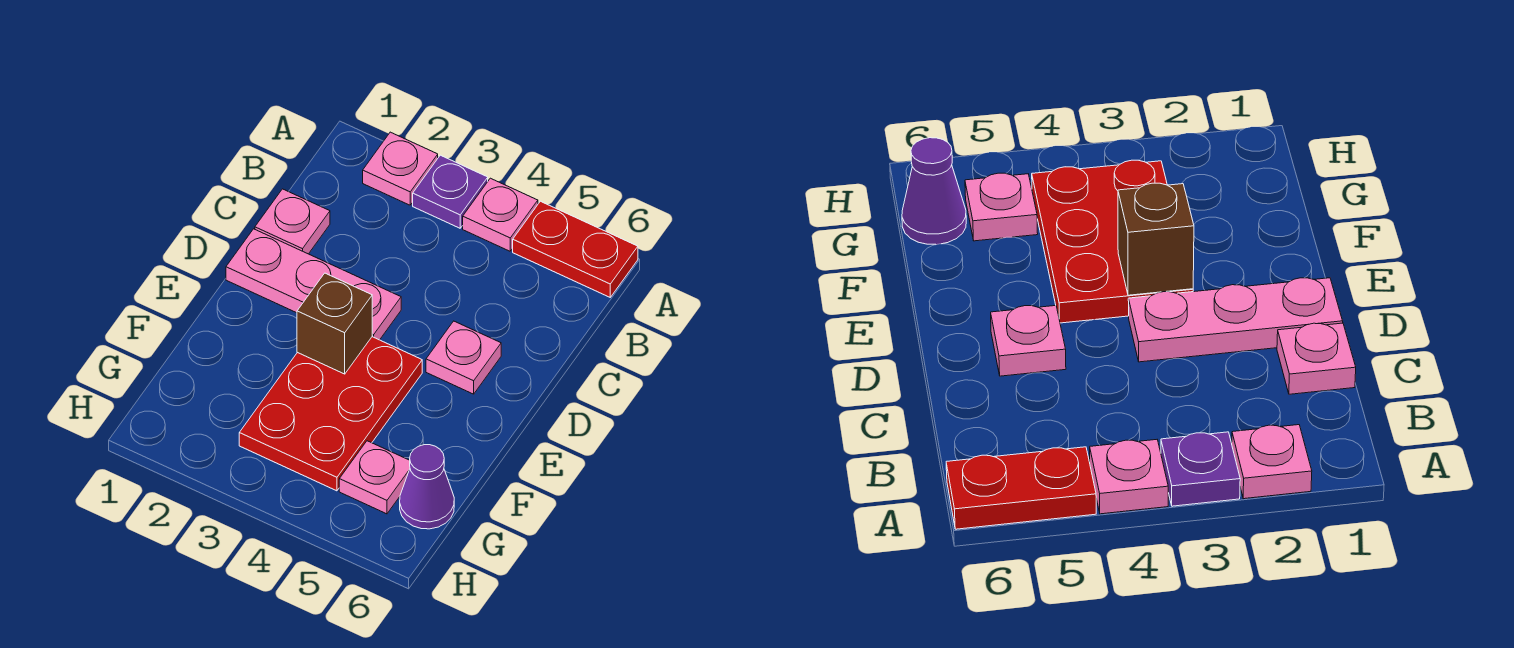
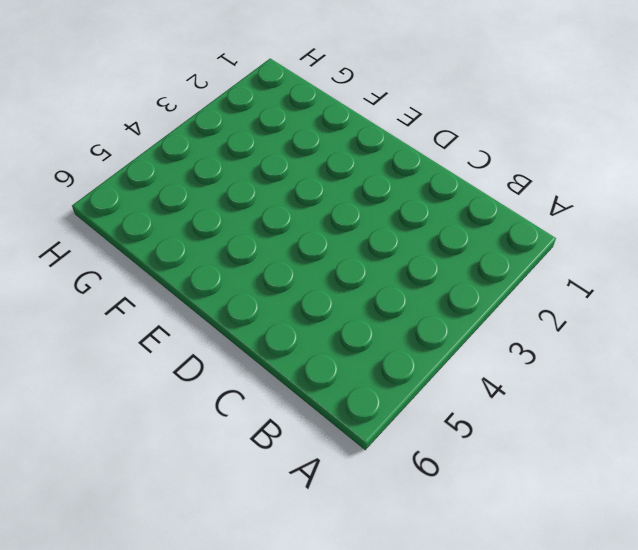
none -> pink plate A2 level 1
none -> purple plate A3 level 1

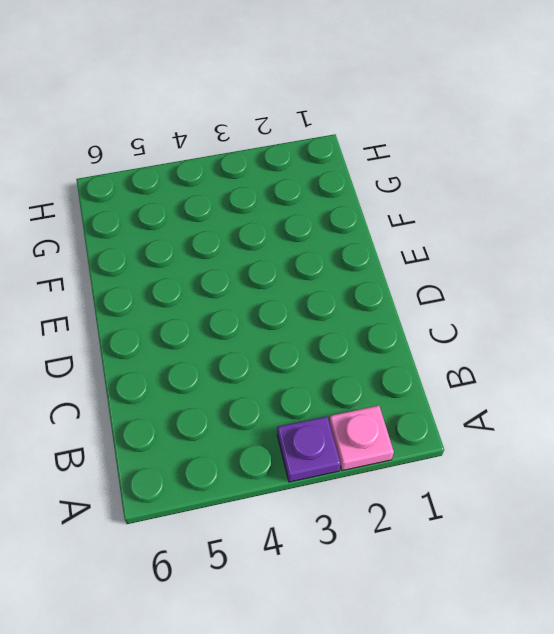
none -> pink plate A4 level 1
none -> red plate A5:A6 level 1

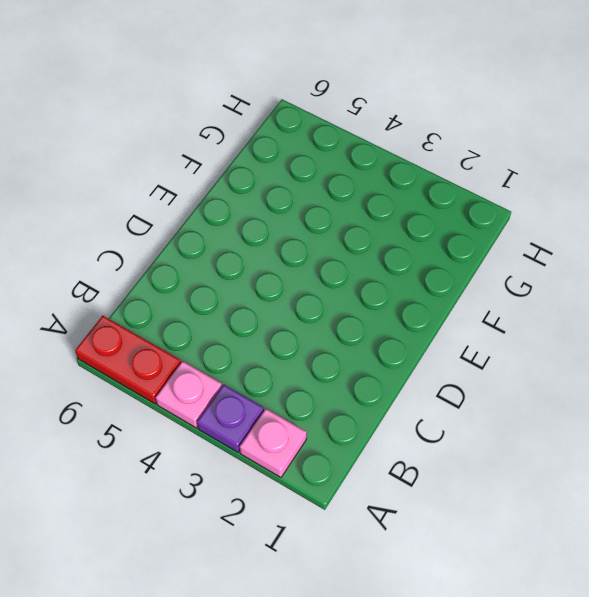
none -> pink plate C1 level 1
none -> pink plate D1:D3 level 1

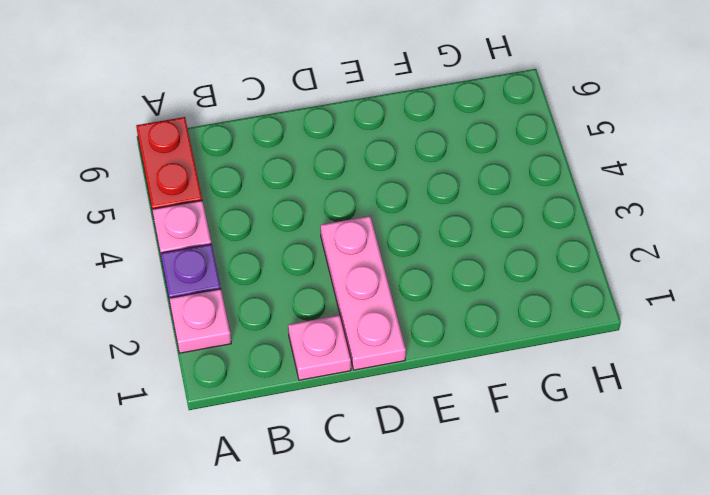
none -> pink plate D5 level 1
none -> red plate E3:G4 level 1

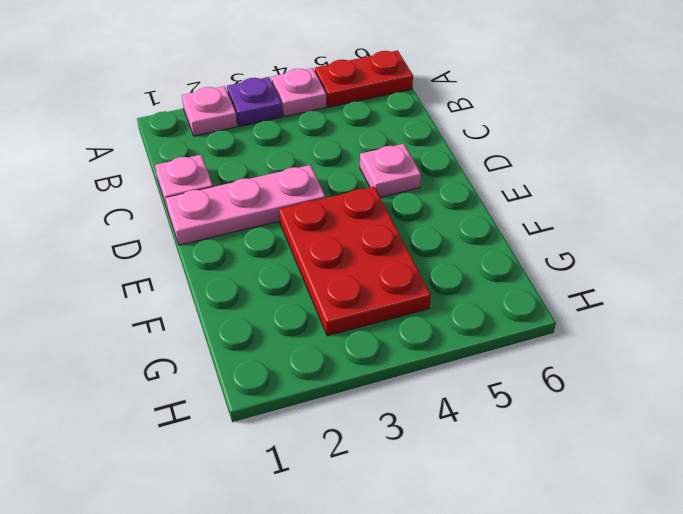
none -> pink plate G5 level 1
none -> purple cone G6 level 1

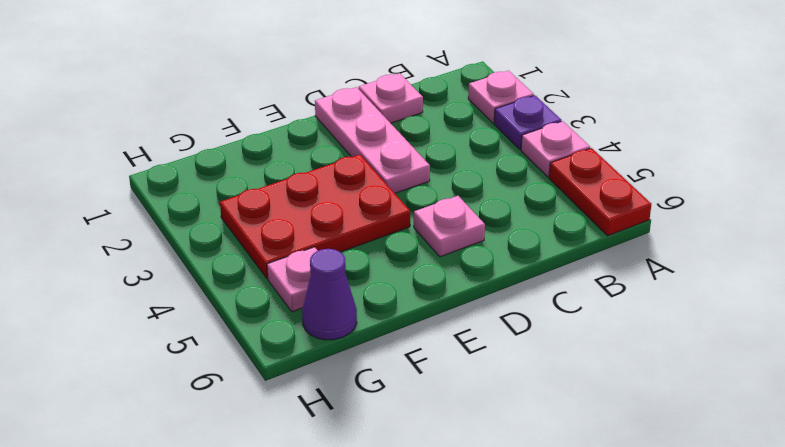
none -> brown brick E3 level 2

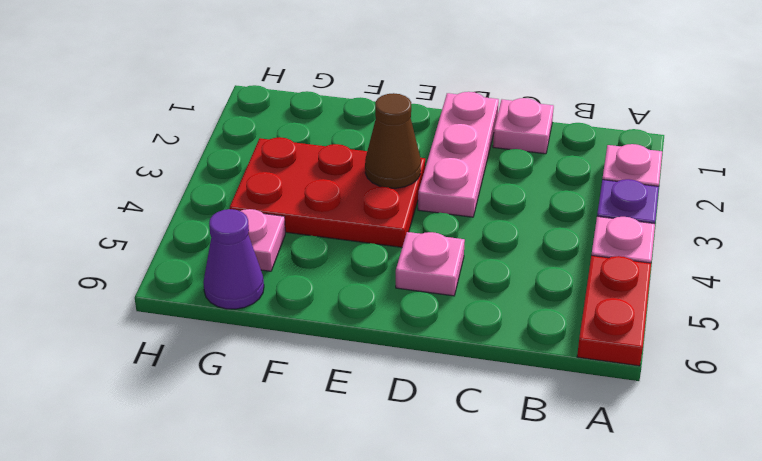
brown cone E3 level 2 -> brown brick E3 level 2

